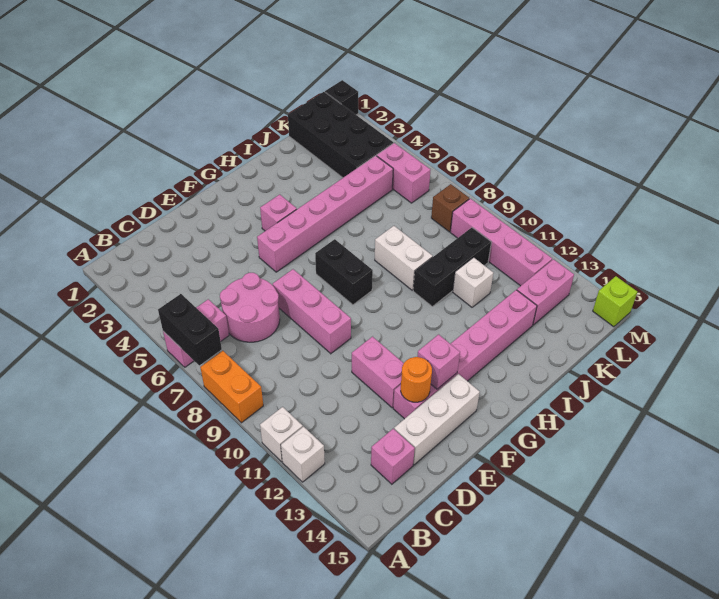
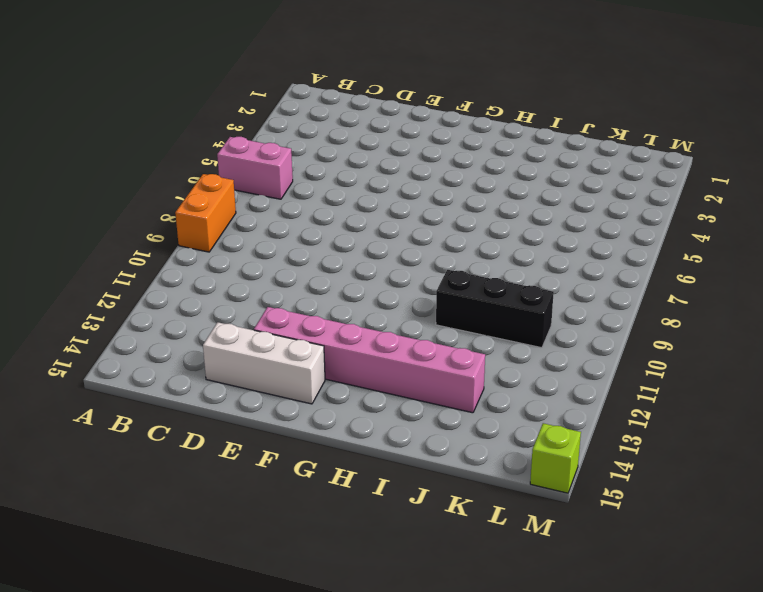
none -> white brick A11 level 1
none -> white brick A12 level 1
none -> pink round brick C6:D7 level 1

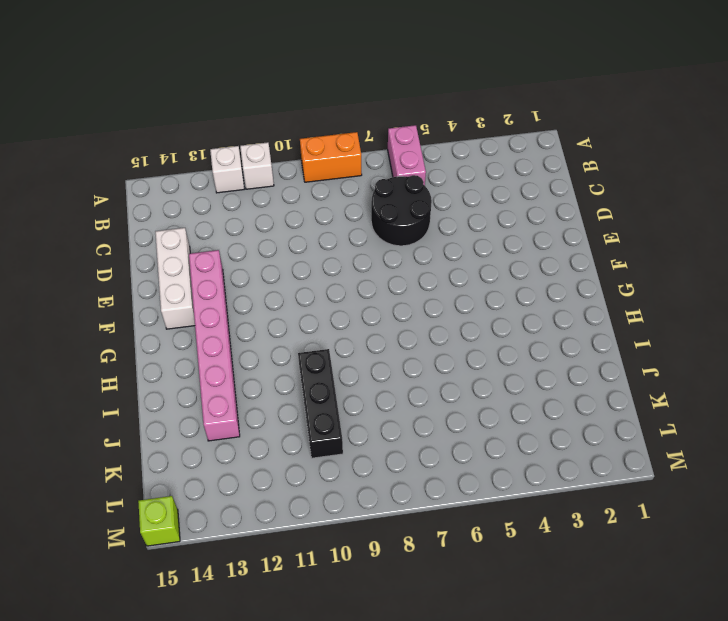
black round brick C6:D7 level 1 -> pink round brick C6:D7 level 1
none -> pink brick C14 level 1
none -> pink brick E7:E9 level 1
none -> pink brick E11:E12 level 1

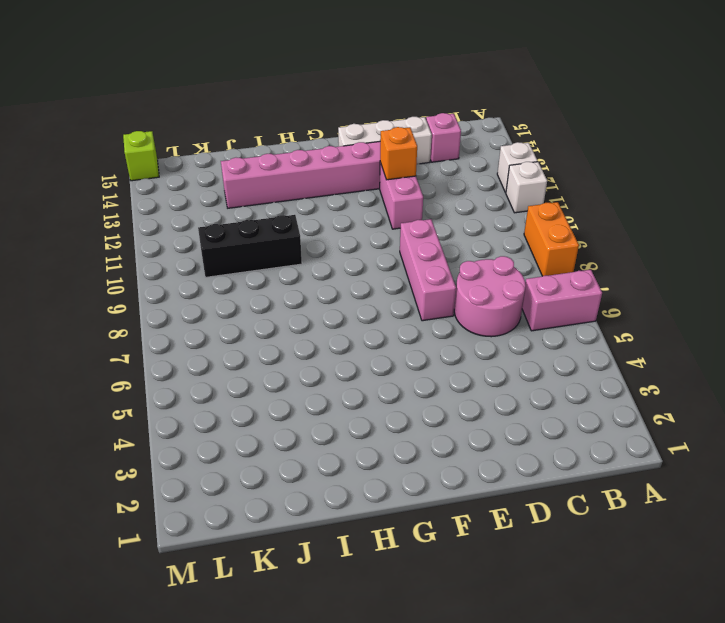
orange brick E12 level 2 -> none
none -> pink brick F5:K5 level 1
none -> pink brick G4 level 1
none -> black brick G7:G8 level 1

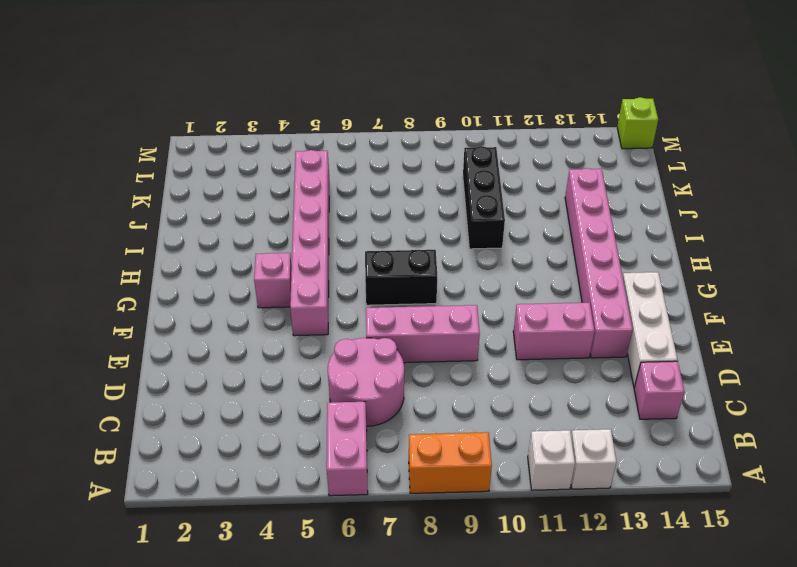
none -> white brick I8:I9 level 1
none -> white brick J11 level 1
none -> black brick K1:L4 level 1

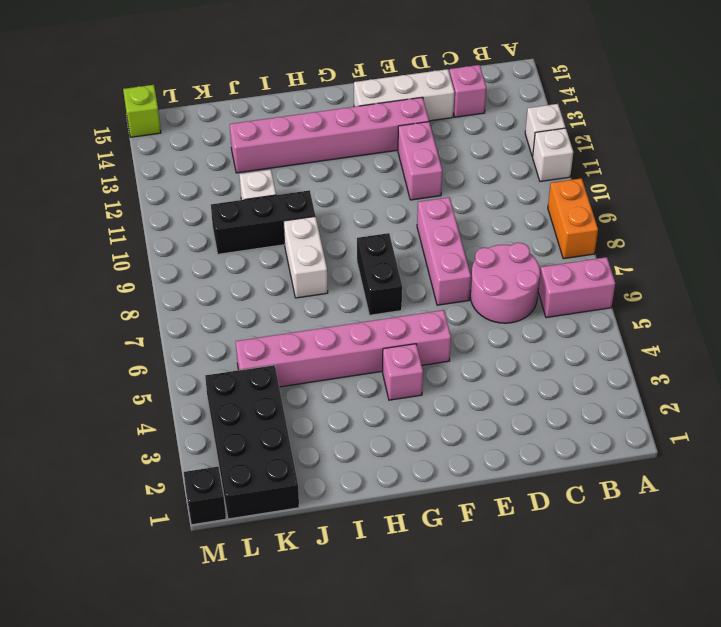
none -> pink brick K13:L13 level 1
none -> pink brick L5:L6 level 1
none -> brown brick L8 level 1

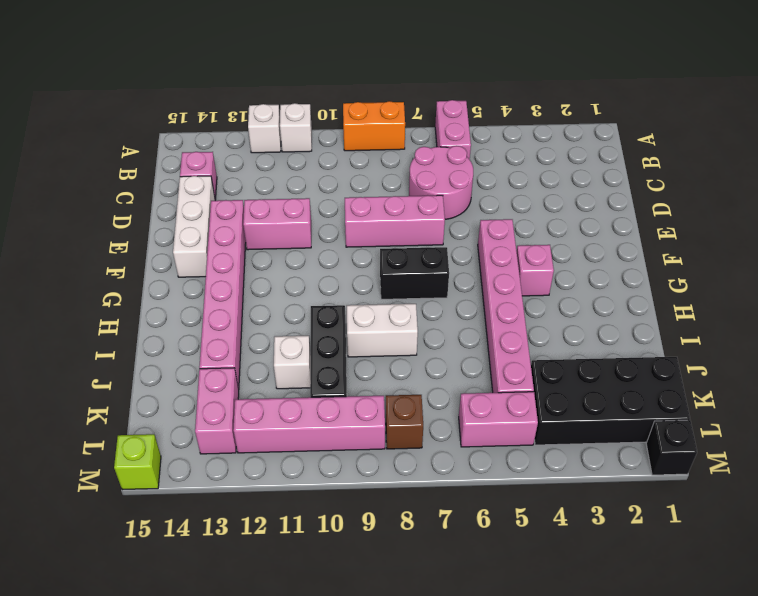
none -> black brick A6:A7 level 2
none -> orange round brick E13 level 2
none -> pink brick F13 level 2

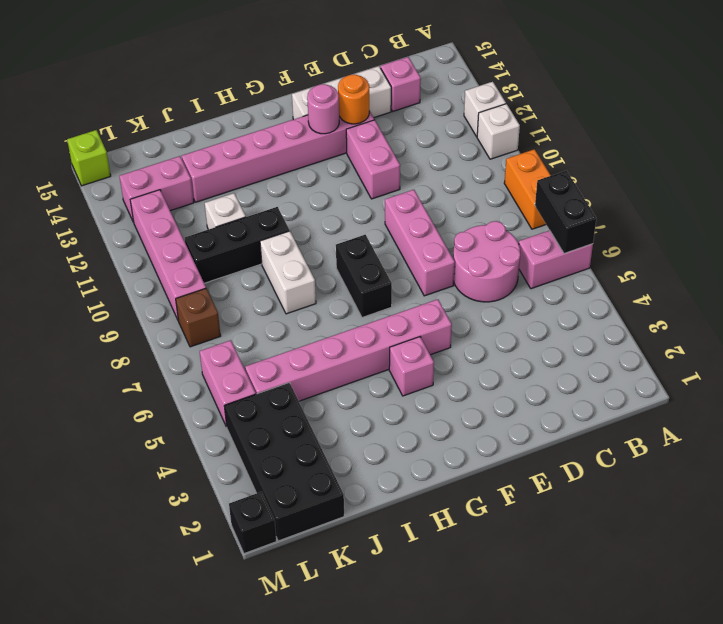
pink round brick F13 level 2 -> pink brick F13 level 2

